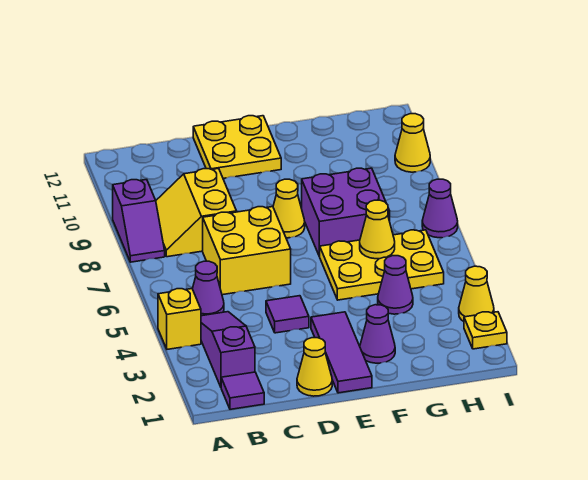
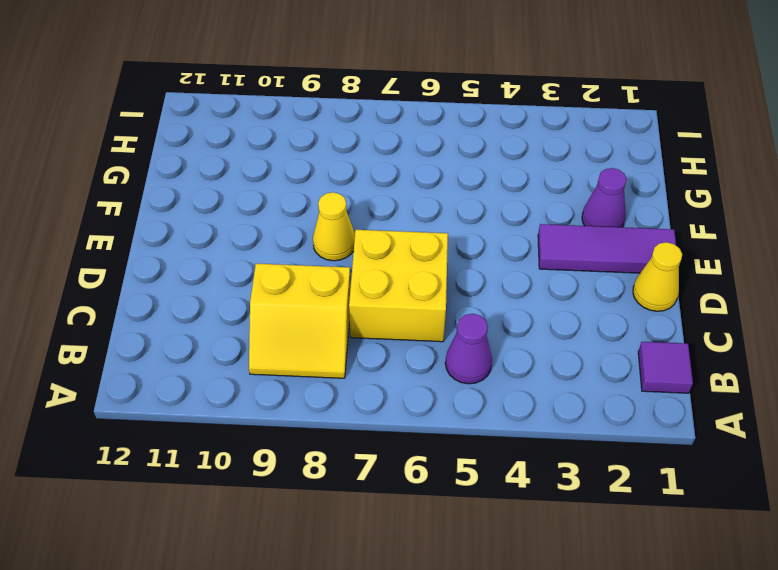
none -> yellow brick A4 level 1
none -> purple slope A8:A9 level 1 top 9
none -> purple slope B2:B4 level 1 top 2

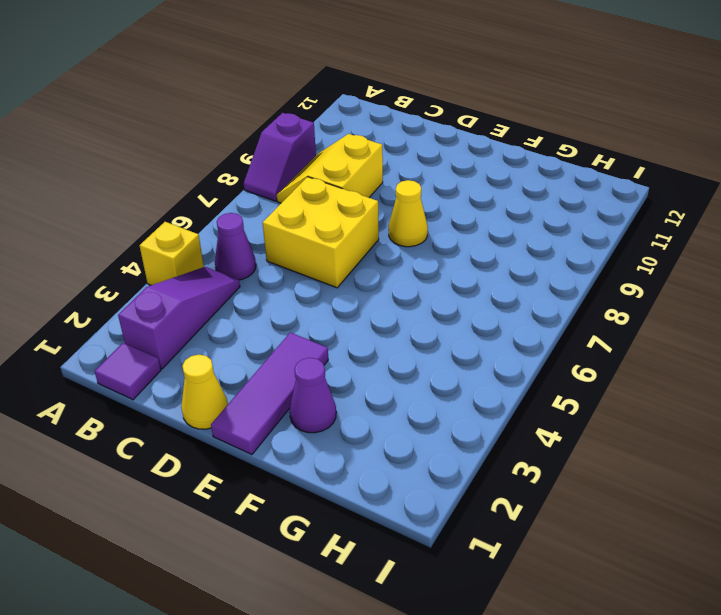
none -> purple tile D4 level 1
none -> yellow plate D11:E12 level 1
none -> yellow plate F5:H6 level 1

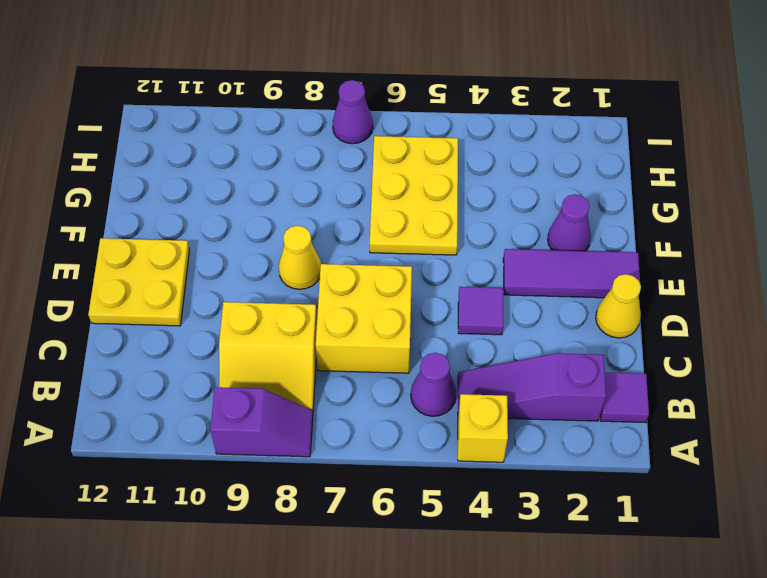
none -> purple brick F7:G8 level 1
none -> purple cone G4 level 1
none -> yellow plate I2 level 1

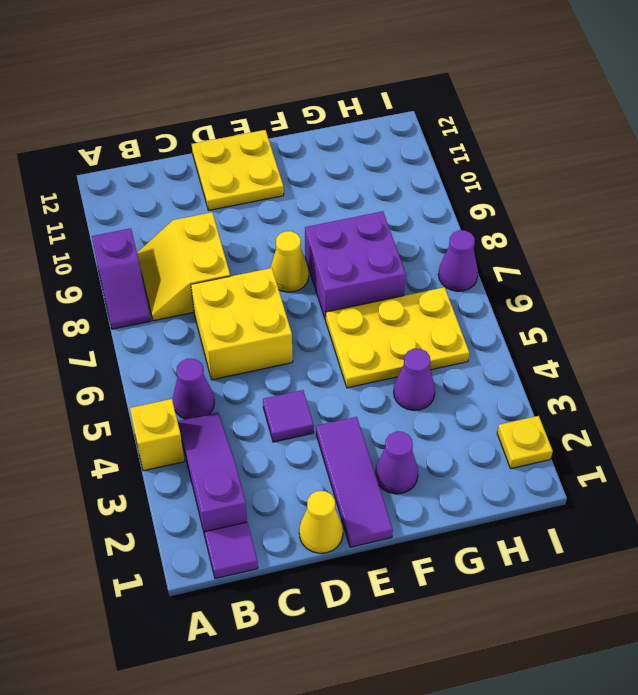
none -> yellow cone I3 level 1
none -> yellow cone I10 level 1
none -> yellow cone G6 level 2

